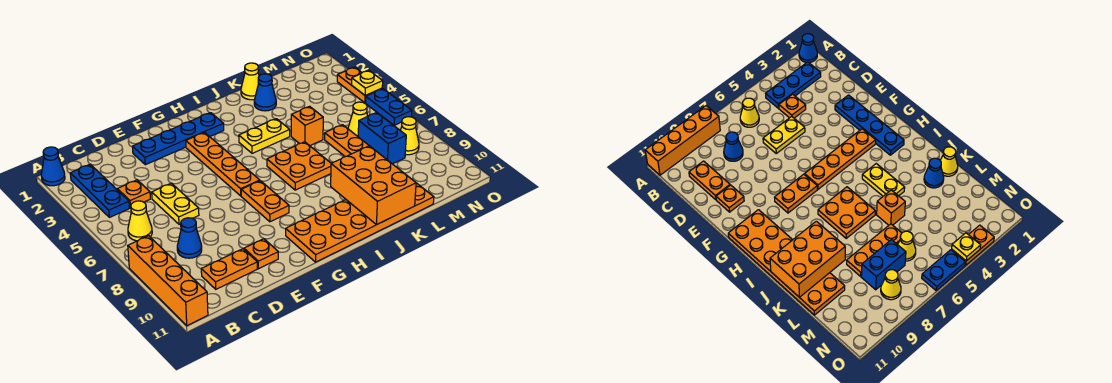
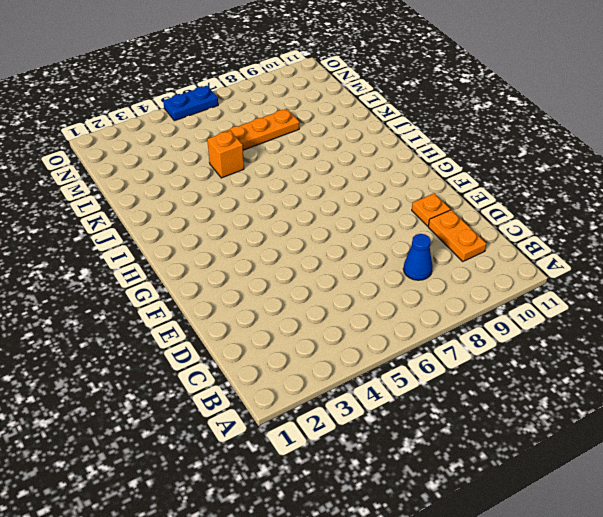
none -> blue cone A1 level 1
none -> orange brick A8:A11 level 1
none -> blue plate B2:B4 level 1

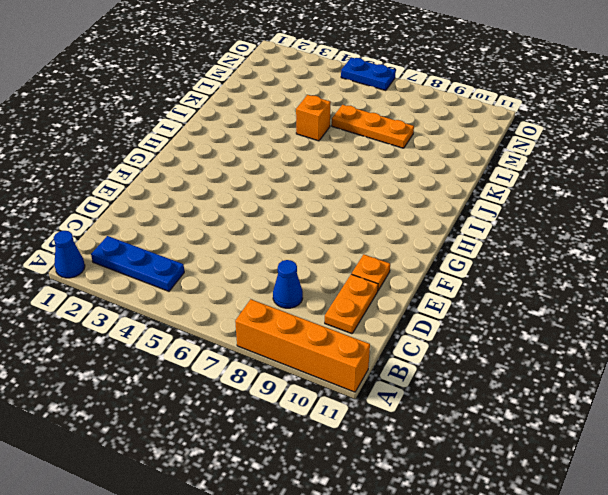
none -> yellow cone B6 level 1
none -> orange plate C4 level 1
none -> yellow plate D5:D6 level 1

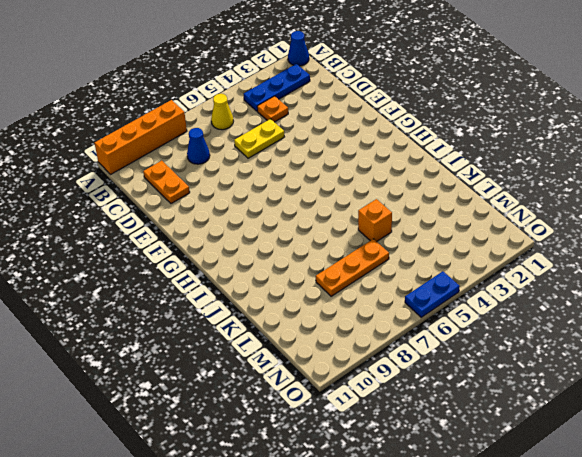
none -> blue plate E2:H2 level 1
none -> orange plate E10 level 1
none -> orange plate G3:G6 level 1

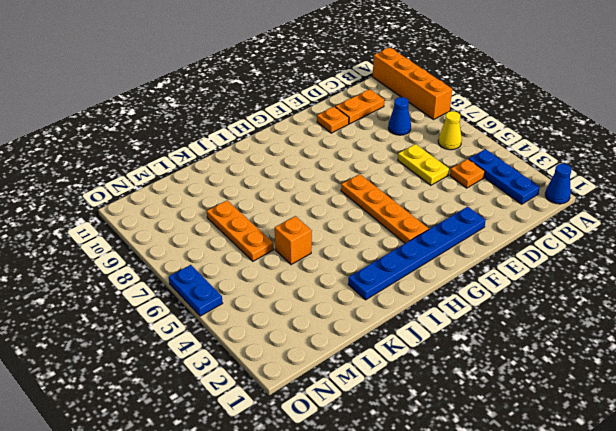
blue plate E2:J2 level 1 -> blue plate E2:H2 level 1
none -> orange plate G7:G8 level 1
none -> orange plate G10:L11 level 1
none -> yellow plate I4:J4 level 1

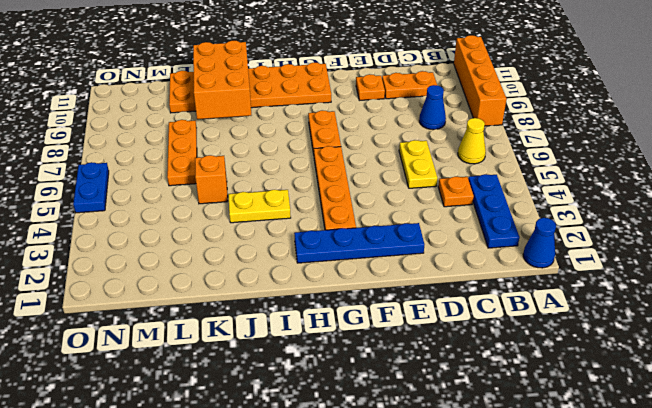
none -> orange plate I6:J7 level 1
none -> yellow cone K1 level 1
none -> blue cone K2 level 1

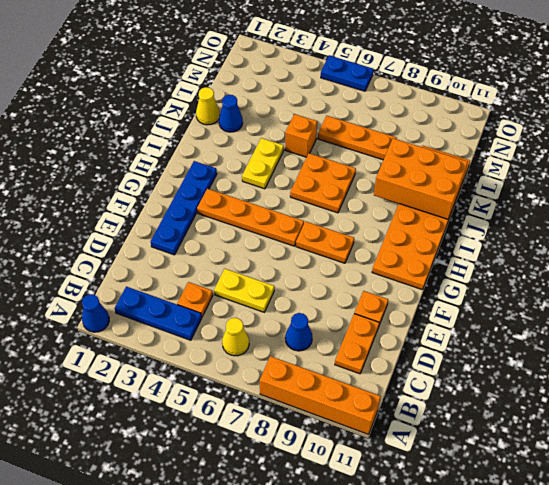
none -> yellow cone M6 level 1
none -> blue brick M7:M8 level 1
none -> yellow cone N8 level 1

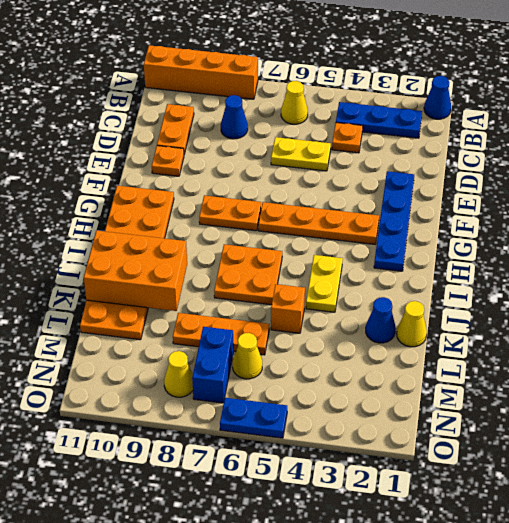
blue brick M7:N7 level 1 -> blue brick M7:M8 level 1
none -> orange plate O3:O4 level 1
none -> yellow plate O4 level 2

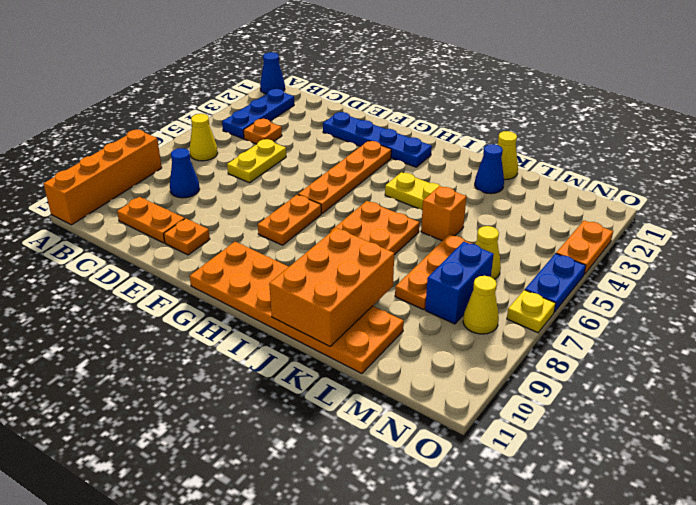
yellow plate O7 level 1 -> yellow plate O4 level 2

